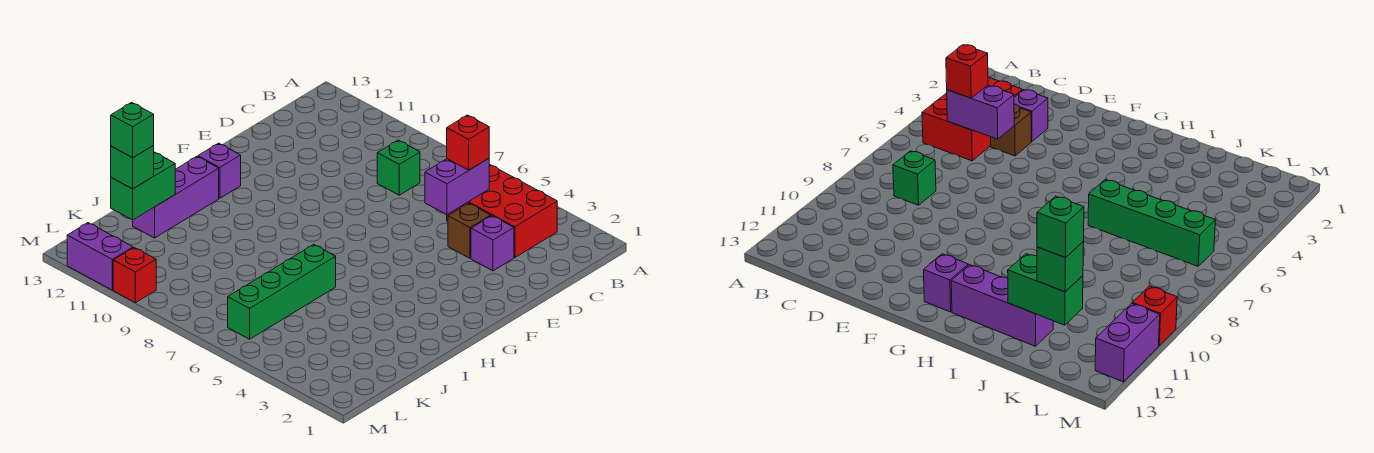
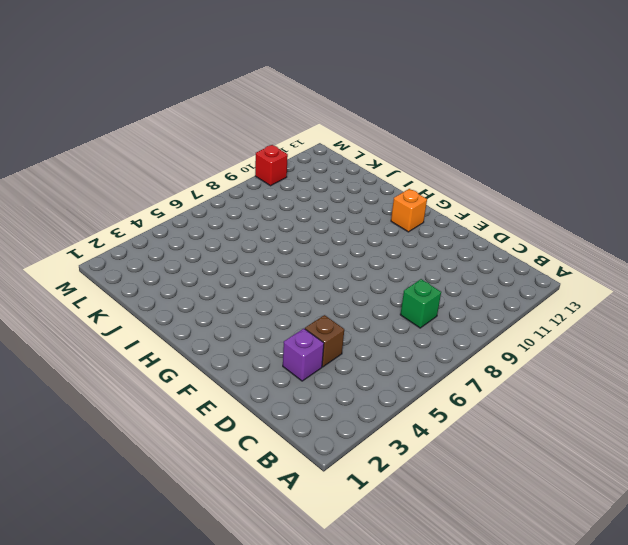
orange brick G12 level 1 -> purple brick G12 level 1
none -> red brick B3:C5 level 1
none -> purple brick H12:J12 level 1
none -> green brick I6:L6 level 1

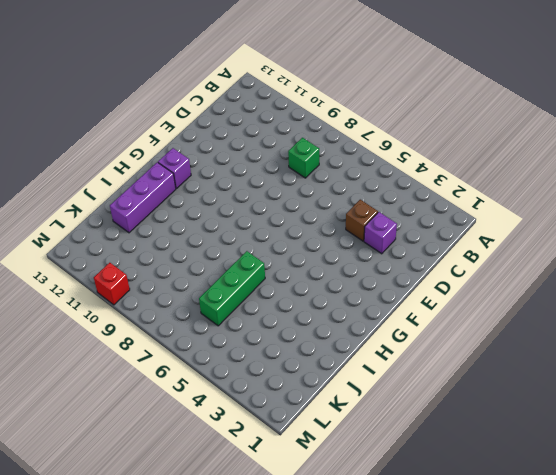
green brick I6:K6 level 1 -> green brick I6:L6 level 1
none -> red brick B3:C5 level 1
none -> purple brick M11:M12 level 1
none -> purple brick C5:D5 level 2

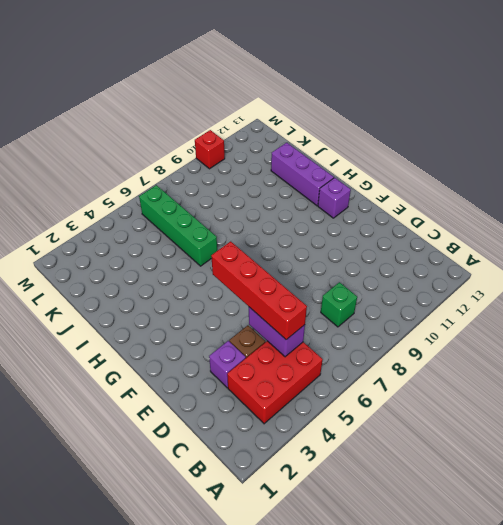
red brick C5:F5 level 3 -> red brick C5 level 3
none -> purple brick M11:M12 level 1
none -> green brick J12:K12 level 2
none -> green brick K12 level 3

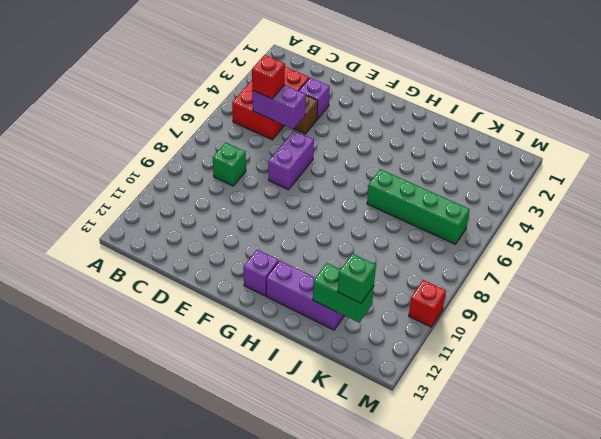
purple brick E6:E7 level 1 -> purple brick M11:M12 level 1
none -> green brick K12 level 4

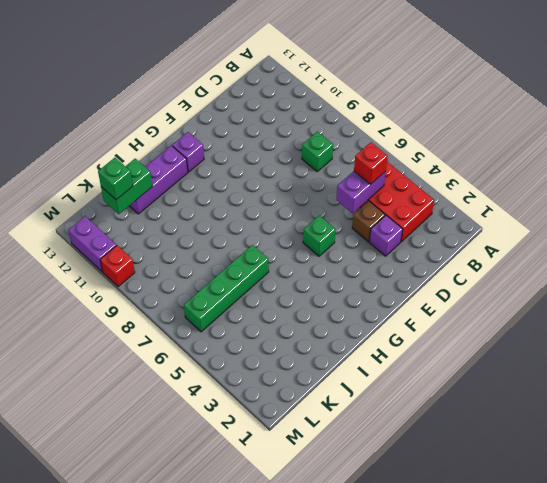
green brick F5 level 1 -> green brick K12 level 4

